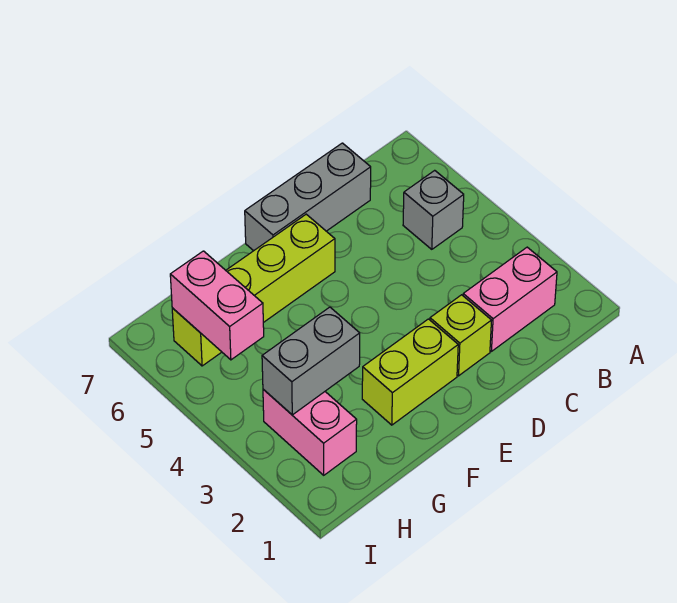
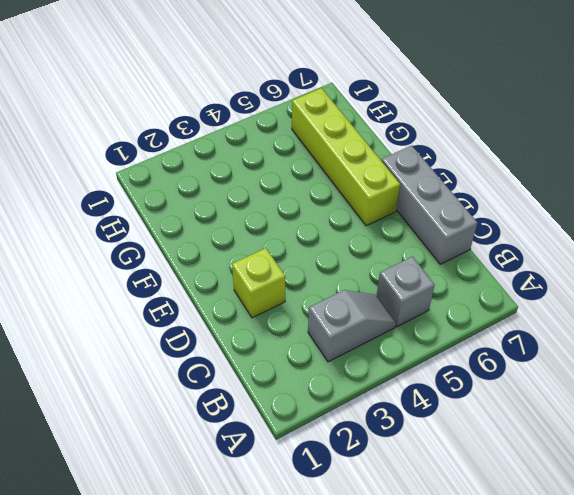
grey slope B3:B4 level 1 top 3 -> none
none -> pink brick B2:C2 level 1
none -> lime brick E2:F2 level 1

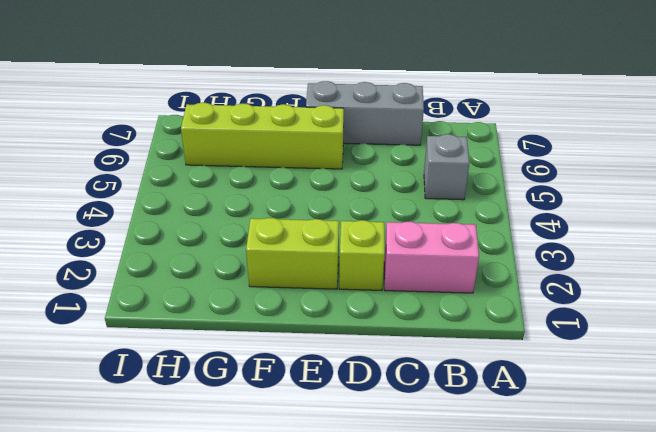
none -> pink brick H2:H3 level 1
none -> grey brick G3:H3 level 2

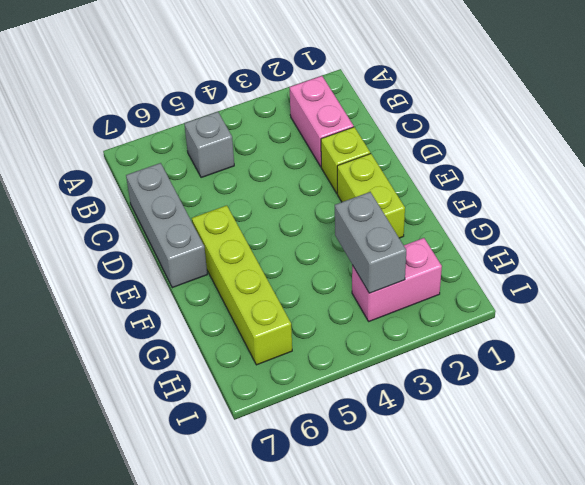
none -> pink brick H5:H6 level 2

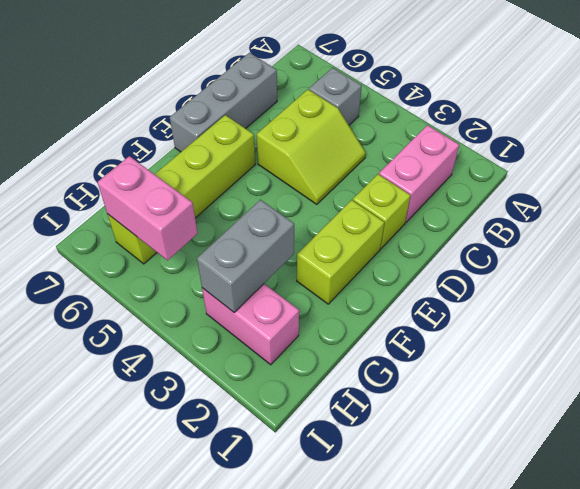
lime slope C4:D5 level 1 top 5 -> none

